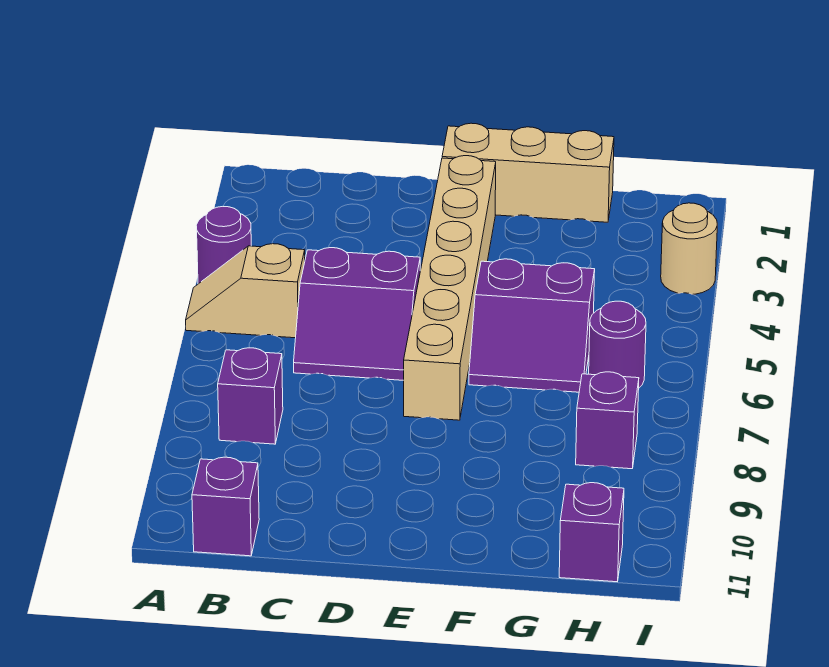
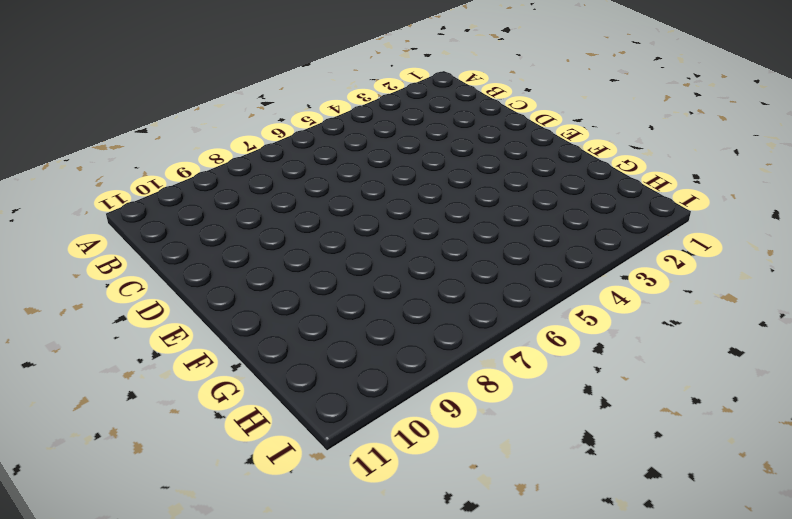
none -> purple round brick A4 level 1
none -> tan slope A5:B5 level 1 top B
none -> purple brick B8 level 1

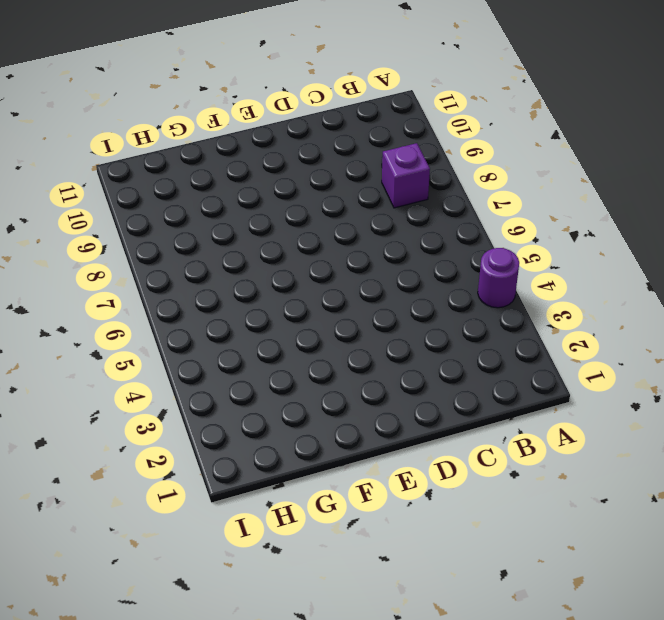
none -> tan slope A5:B5 level 1 top B
none -> purple brick B11 level 1
none -> purple slope C5:D6 level 1 top 5

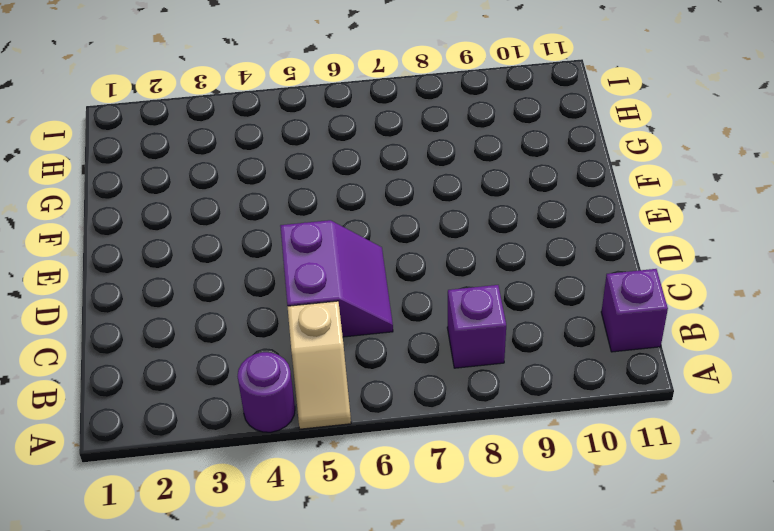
none -> tan brick E1:G1 level 1
none -> tan brick E2:E7 level 1
none -> purple slope F5:G6 level 1 top 5

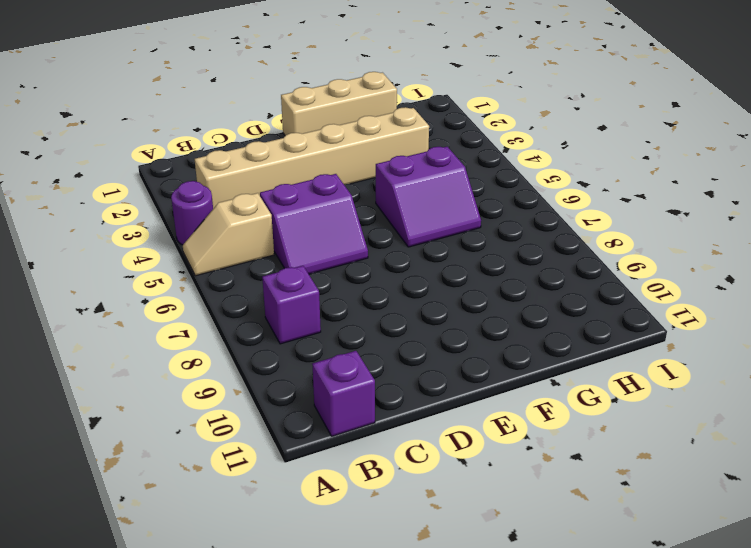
tan brick B3:G3 level 1 -> tan brick E2:E7 level 1
none -> purple round brick H6 level 1
none -> purple brick H8 level 1
none -> purple brick H11 level 1

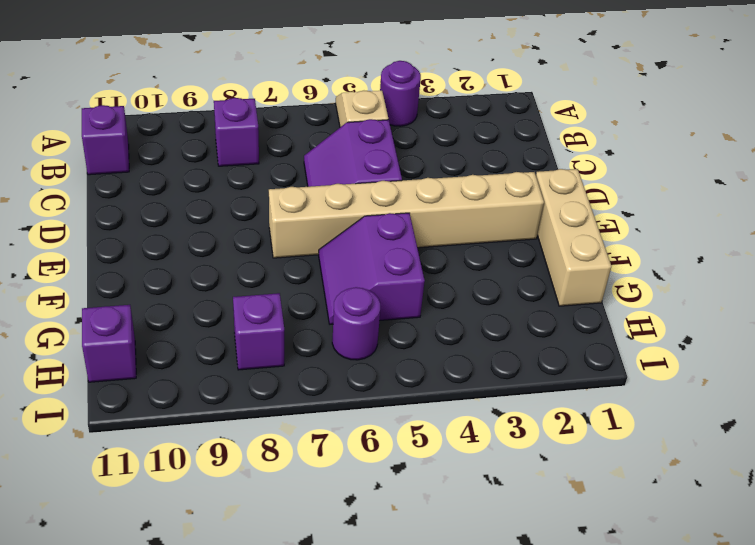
none -> tan round brick I3 level 1

